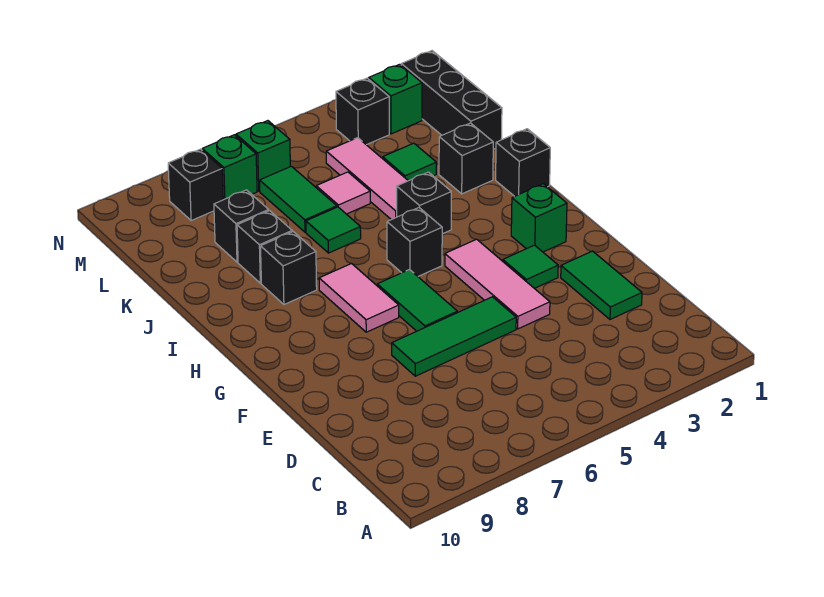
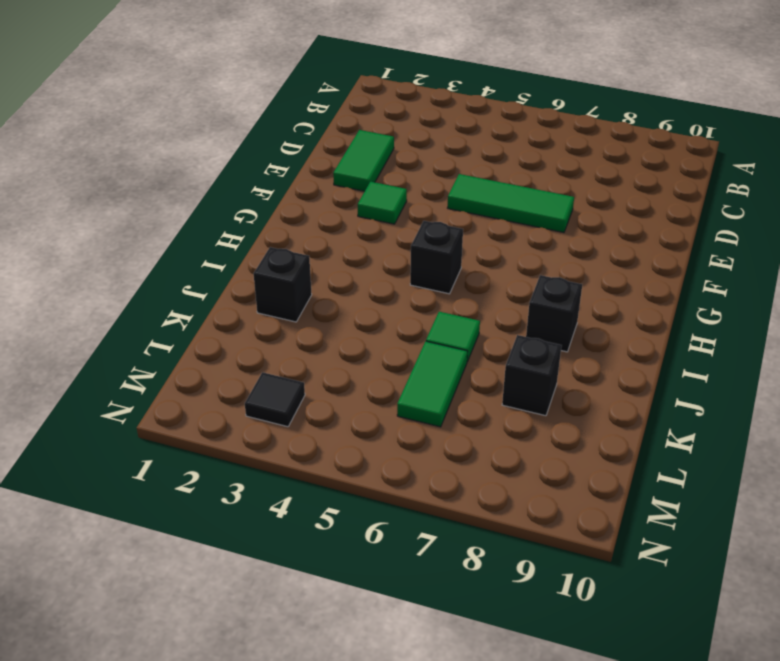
black tile M3 level 1 -> black brick M3 level 1
none -> pink tile E4:G4 level 1
none -> green tile F6:G6 level 1
none -> green brick G2 level 1

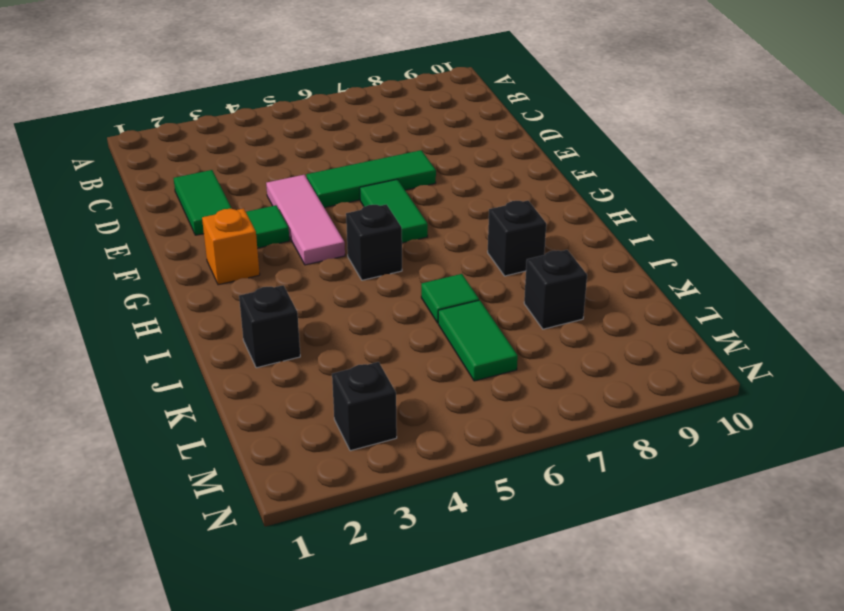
orange brick G2 level 1 -> green brick G2 level 1
none -> pink tile G7:H7 level 1
none -> black brick I1 level 1
none -> black brick I4 level 1

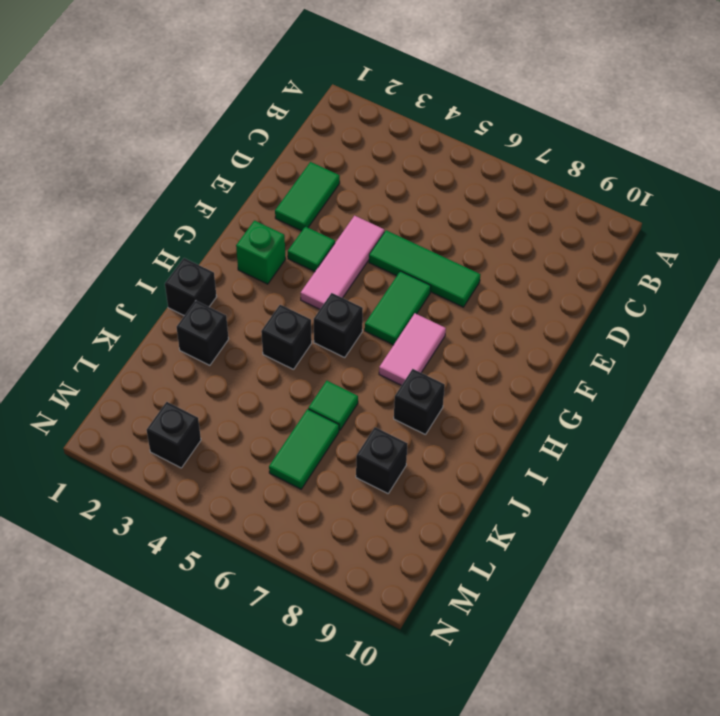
none -> pink tile J4:L4 level 1
none -> black brick J8 level 1
none -> black brick K1:M1 level 1

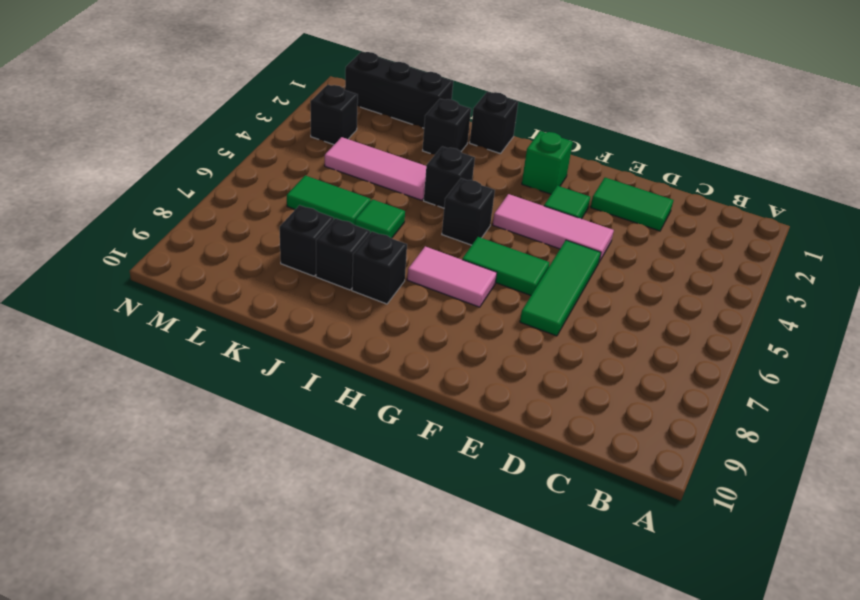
none -> green tile K3 level 1
none -> pink tile K5 level 1
none -> green brick M2 level 1

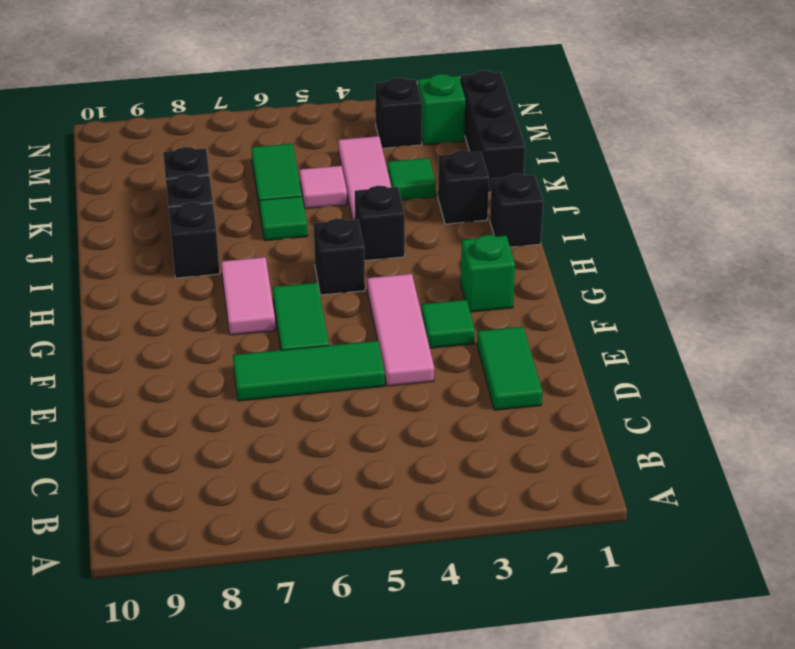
none -> green brick M6 level 1
none -> green brick M7 level 1
none -> black brick M8 level 1

